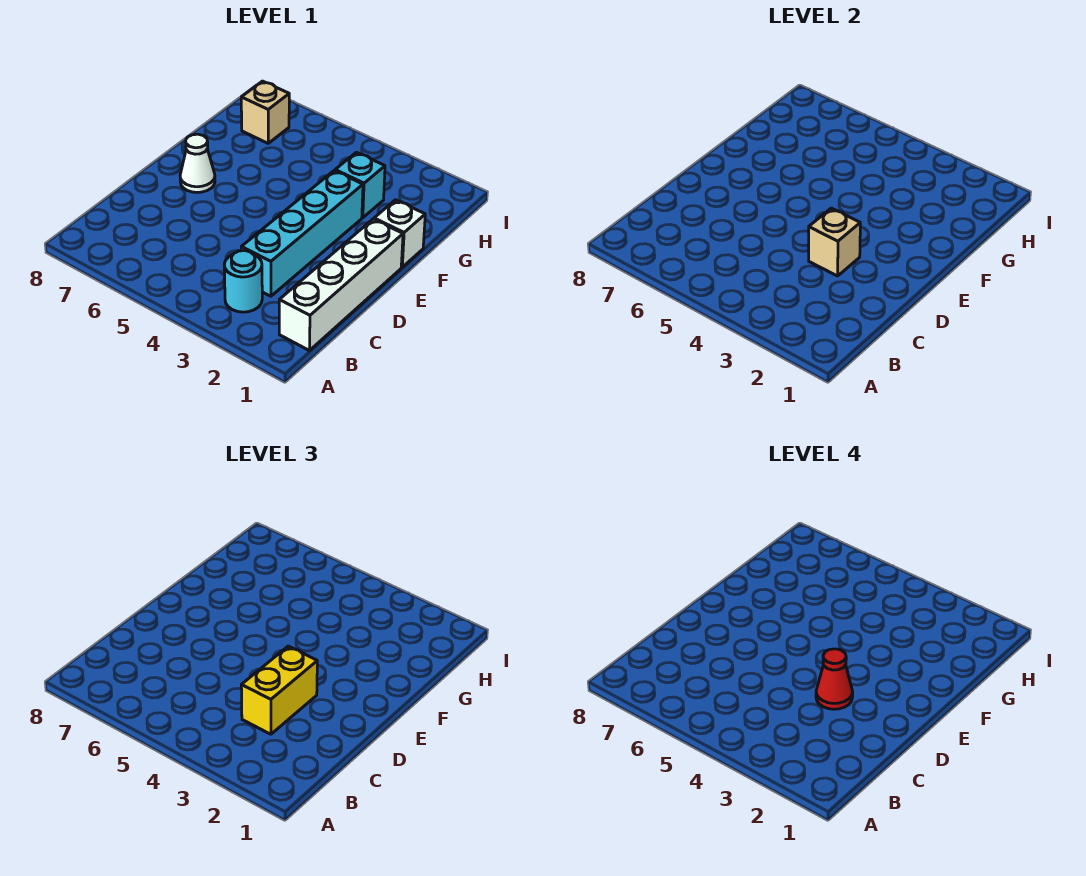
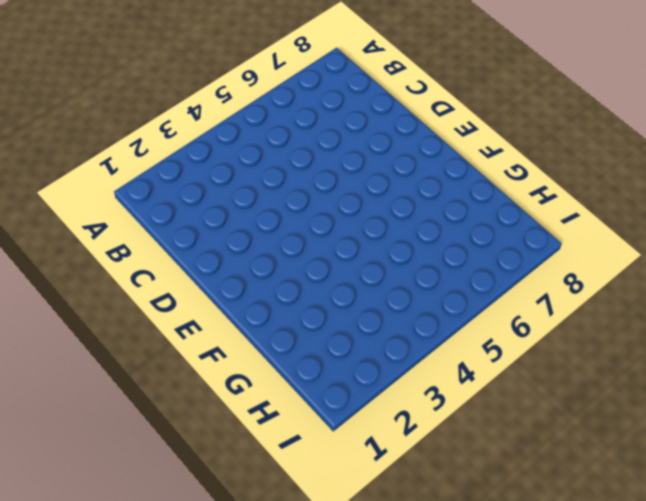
none -> white brick B1:E1 level 1
none -> cyan round brick B3 level 1

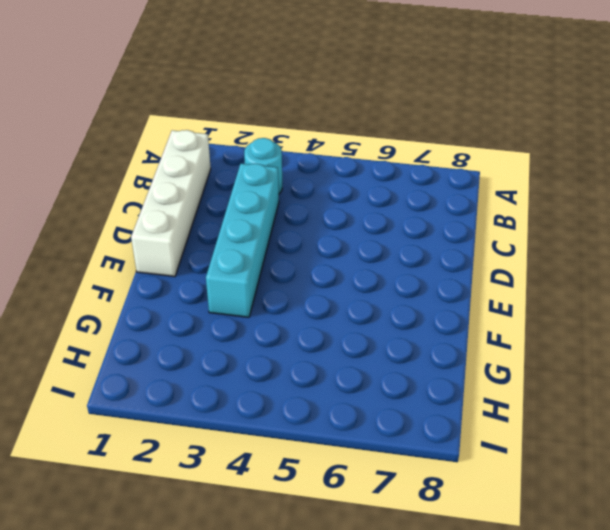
none -> white cone E7 level 1
none -> white brick F1 level 1

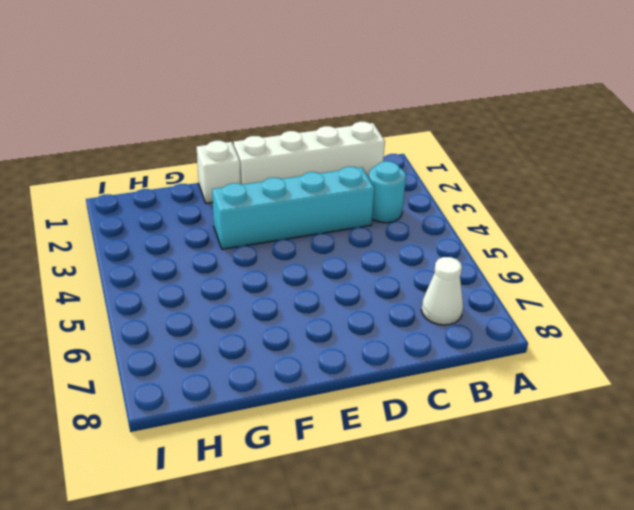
white cone B7 level 1 -> white cone E7 level 1
none -> cyan brick G3 level 1
none -> tan brick H7 level 1

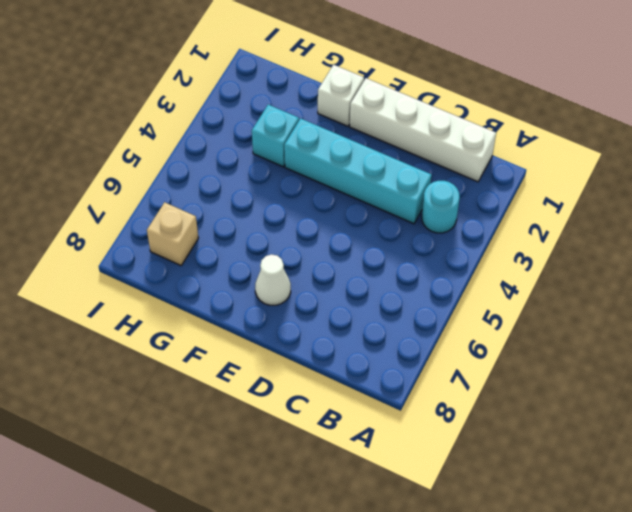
none -> tan brick D3 level 2
none -> yellow brick C3:D3 level 3

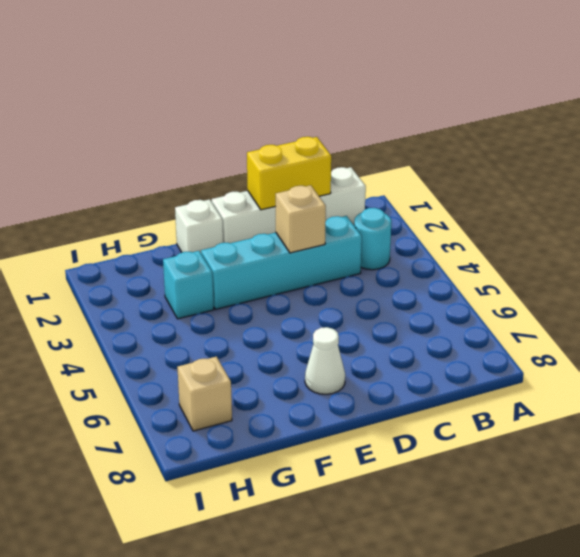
yellow brick C1:D1 level 2 -> yellow brick C3:D3 level 3
none -> red cone D3 level 4

